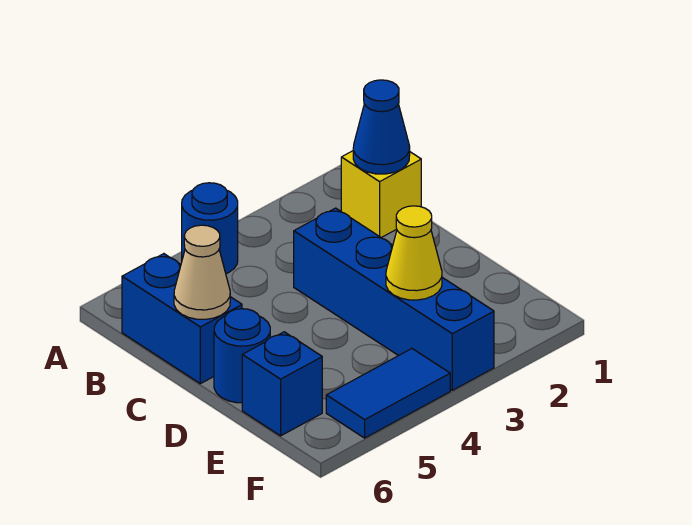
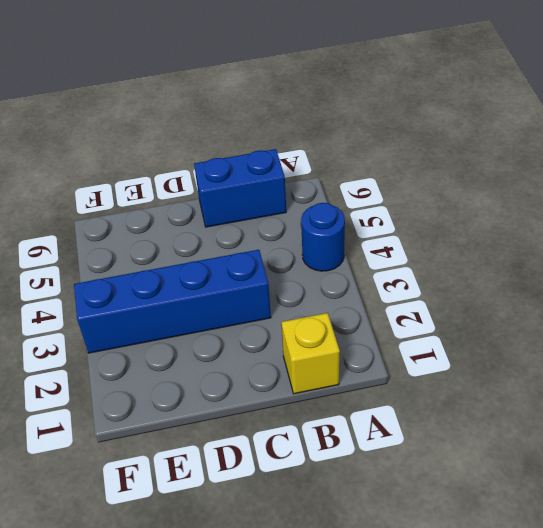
none -> blue round brick D6 level 1
none -> blue brick E6 level 1

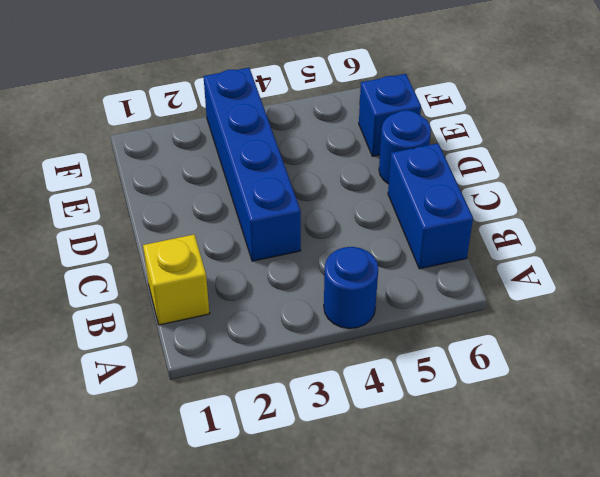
none -> blue tile F4:F5 level 1
none -> blue cone B1 level 2

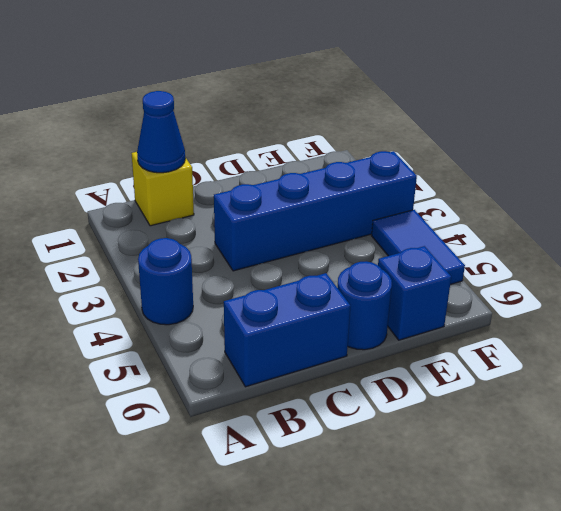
none -> tan cone C6 level 2
none -> yellow cone E3 level 2

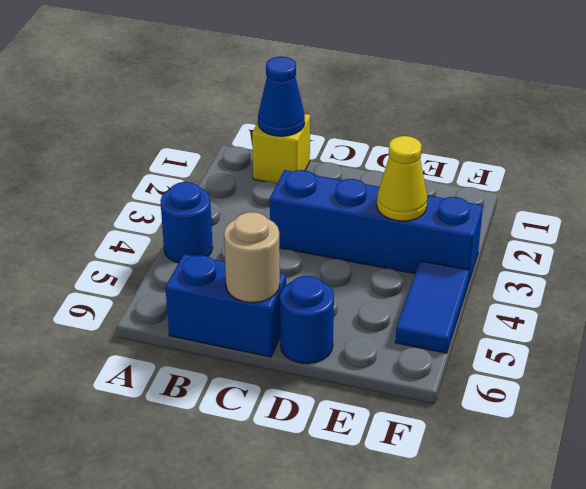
tan round brick C6 level 2 -> tan cone C6 level 2
none -> blue brick E6 level 1

